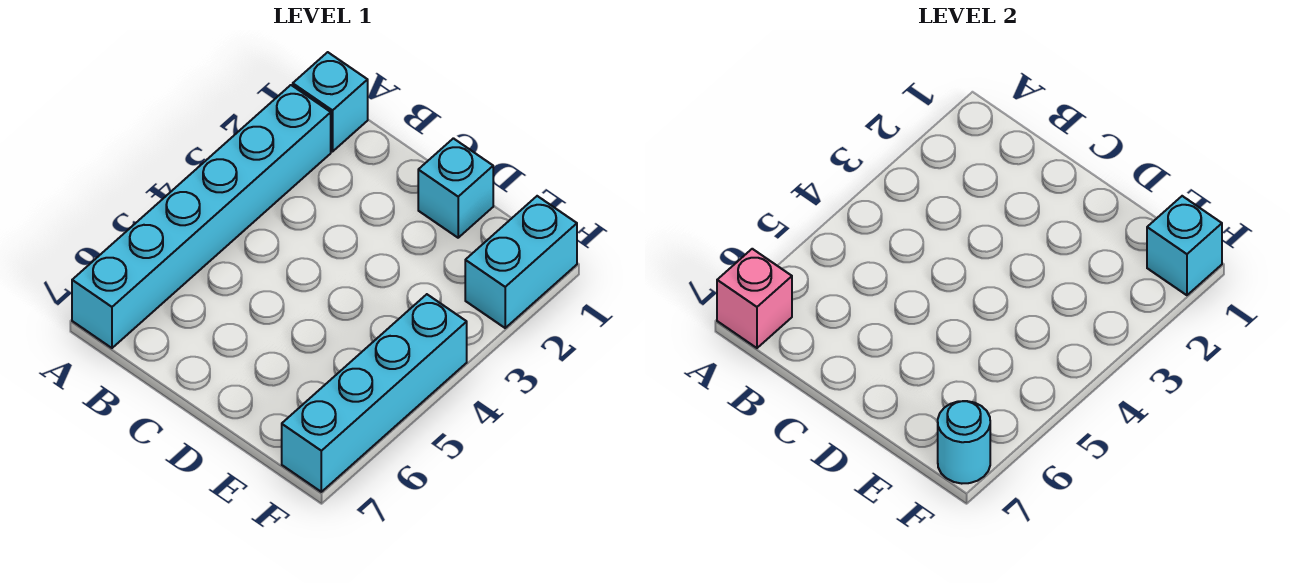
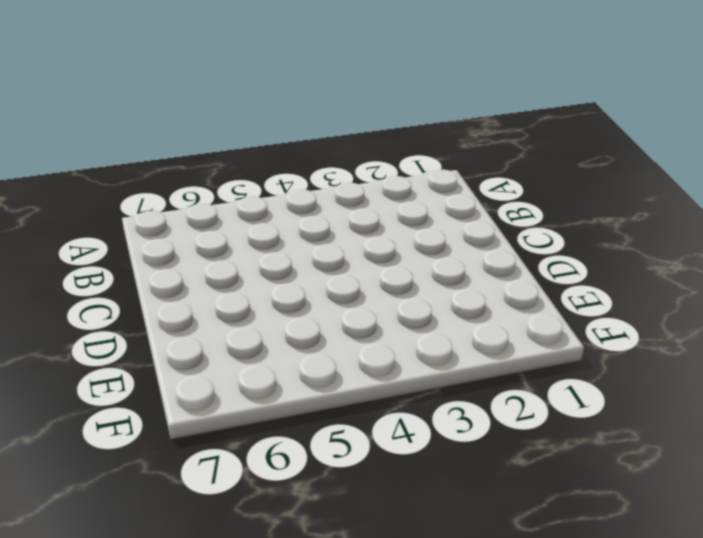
none -> cyan brick A1 level 1
none -> cyan brick A2:A7 level 1

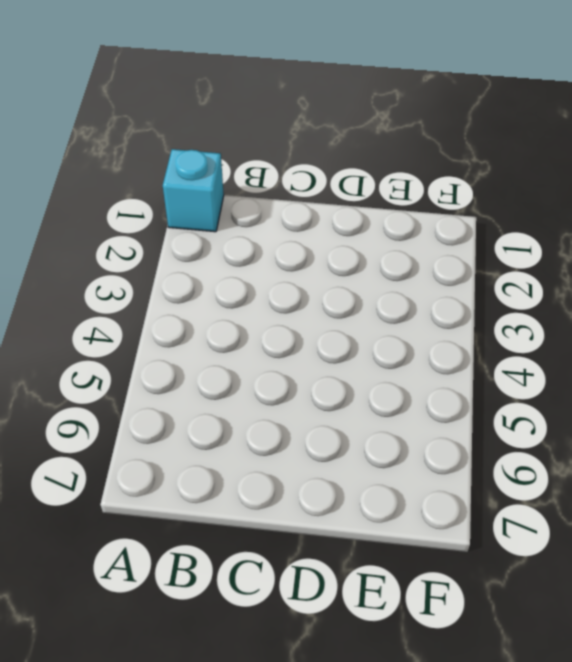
none -> cyan brick A2:A7 level 1
none -> cyan brick D1 level 1

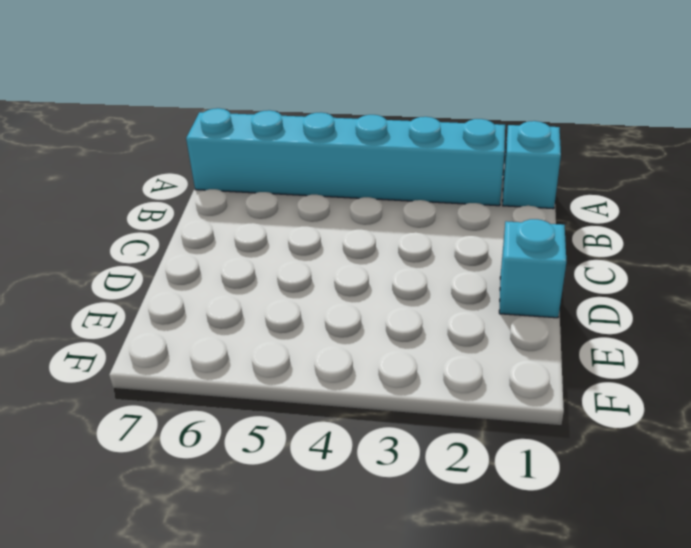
none -> cyan brick F1:F2 level 1
none -> cyan brick F4:F7 level 1

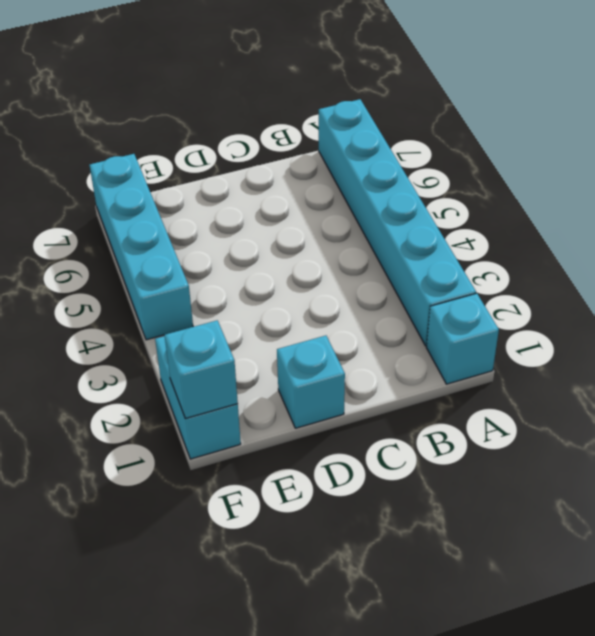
none -> pink brick A7 level 2
none -> cyan round brick F7 level 2

